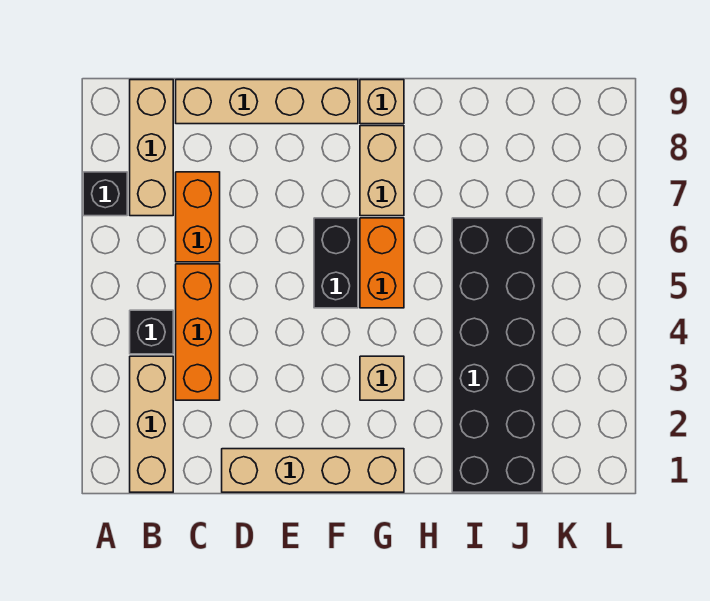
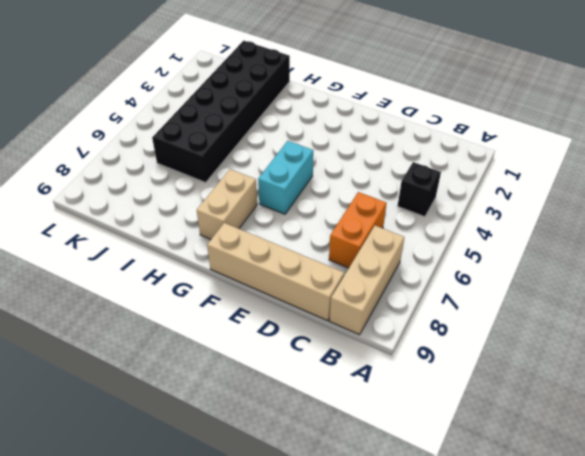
cyan brick F5:F6 level 1 -> black brick F5:F6 level 1
none -> black brick A7 level 1
none -> tan brick B1:B3 level 1
none -> orange brick C3:C5 level 1

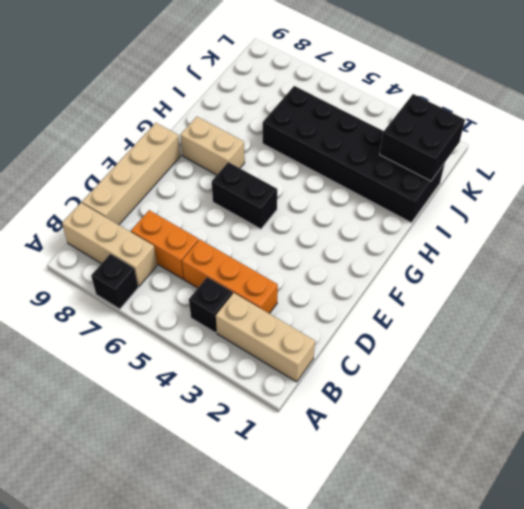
black brick J1:K2 level 2 -> none
none -> tan brick D1:G1 level 1
none -> tan brick G3 level 1
none -> orange brick G5:G6 level 1

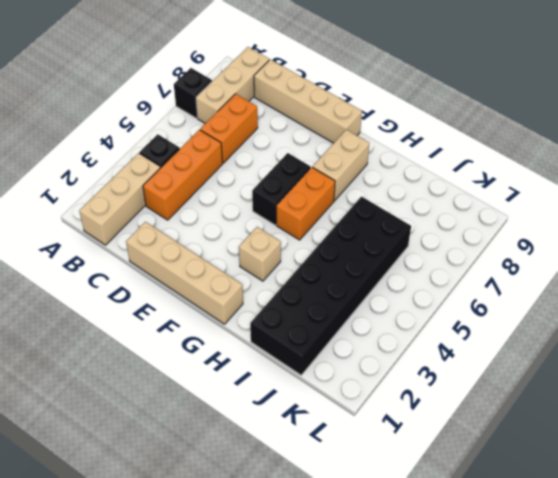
none -> tan brick G9 level 1

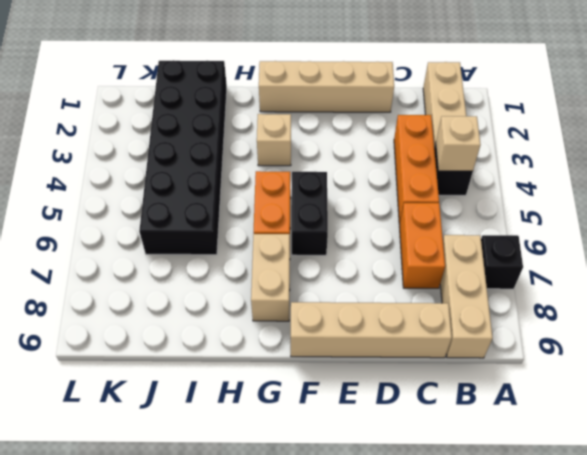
tan brick B4 level 2 -> tan brick G9 level 1

